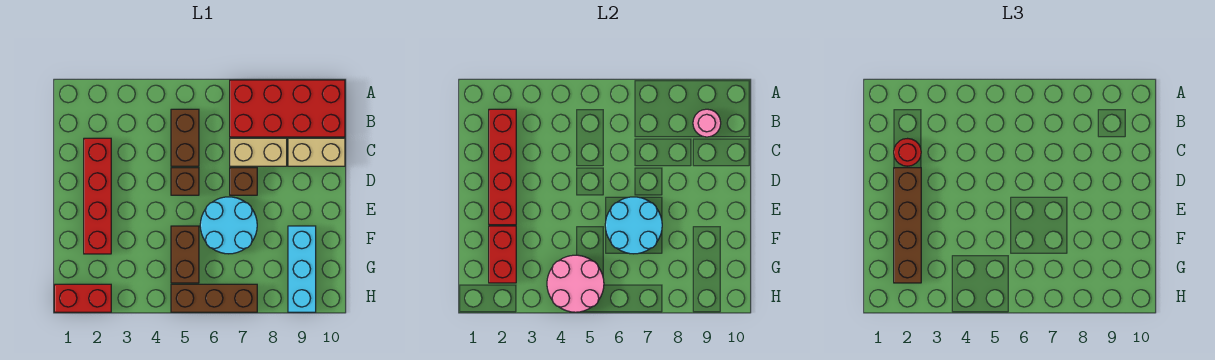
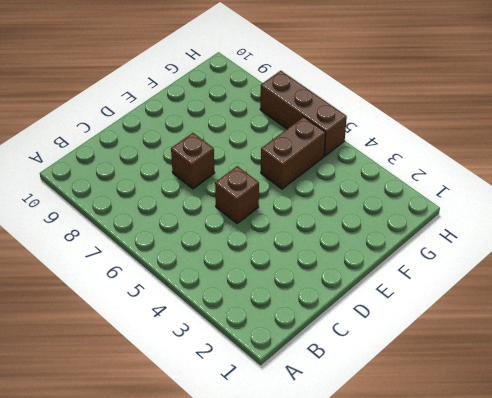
none -> red brick A7:B10 level 1
none -> brown brick B5:C5 level 1
none -> red brick C2:F2 level 1

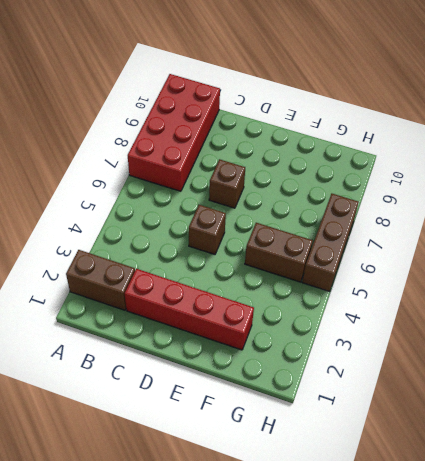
brown brick A2:B2 level 1 -> brown brick B5:C5 level 1
none -> tan brick C7:C8 level 1
none -> tan brick C9:C10 level 1
none -> cyan round brick E6:F7 level 1

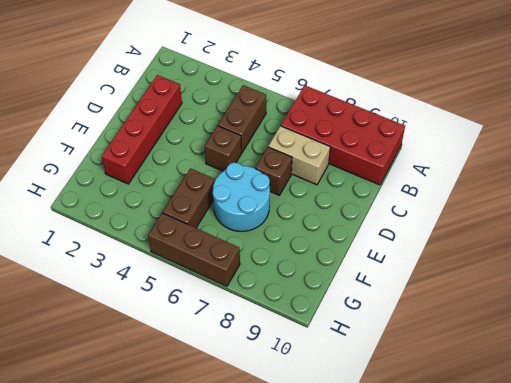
none -> tan brick C9:C10 level 1
none -> cyan brick F9:H9 level 1
none -> red brick H1:H2 level 1

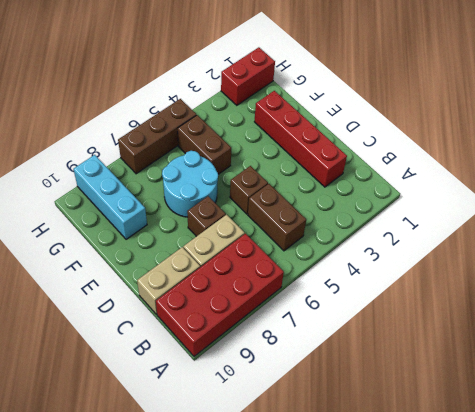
none -> red brick B2:E2 level 2
none -> pink round brick B9 level 2
none -> cyan round brick E6:F7 level 2

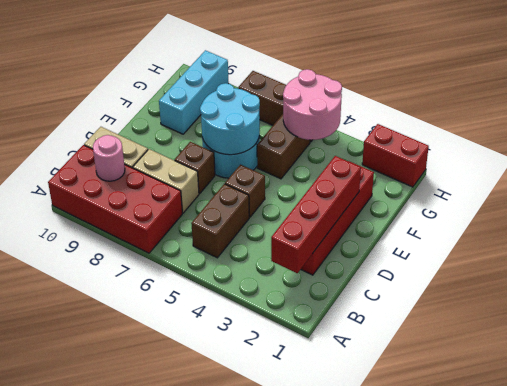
none -> red brick F2:G2 level 2
none -> red round brick C2 level 3
none -> brown brick D2:G2 level 3

